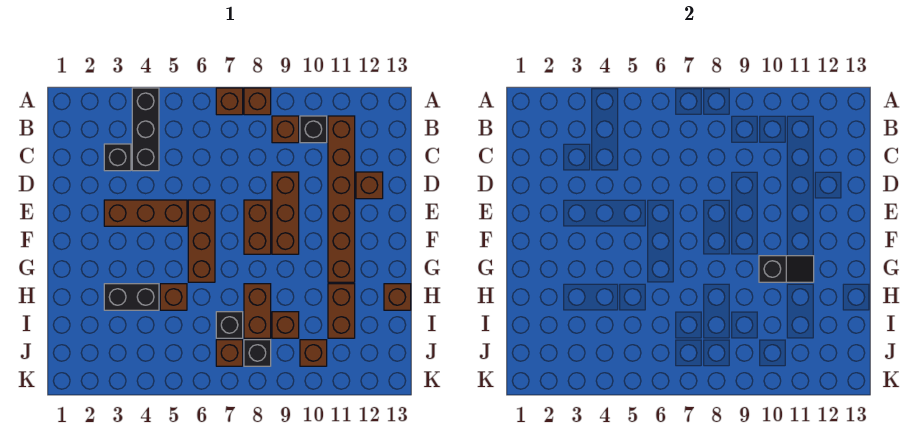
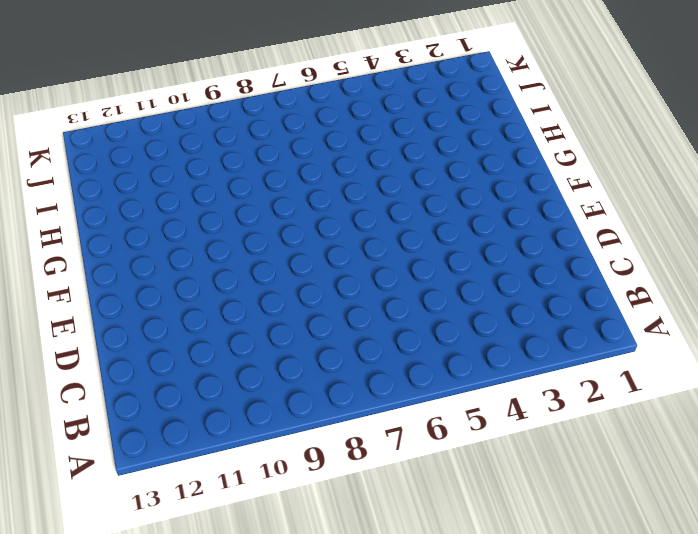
none -> black brick A4:C4 level 1
none -> brown brick A7 level 1
none -> brown brick A8 level 1

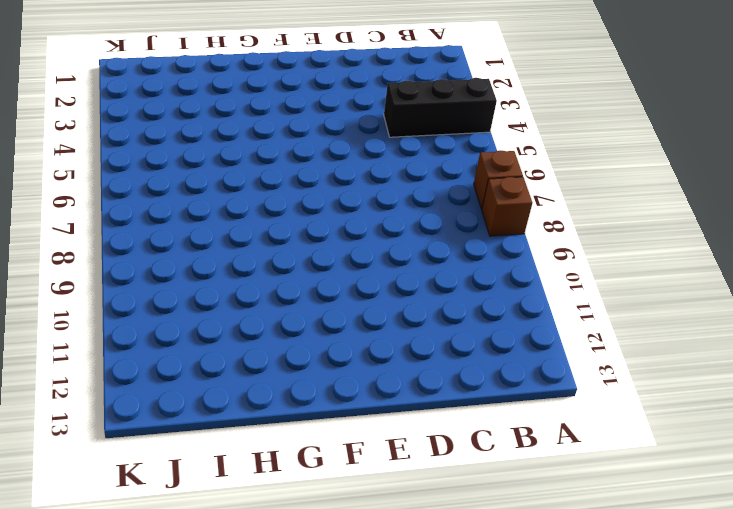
none -> brown brick B9 level 1
none -> black brick B10 level 1
none -> brown brick B11:G11 level 1

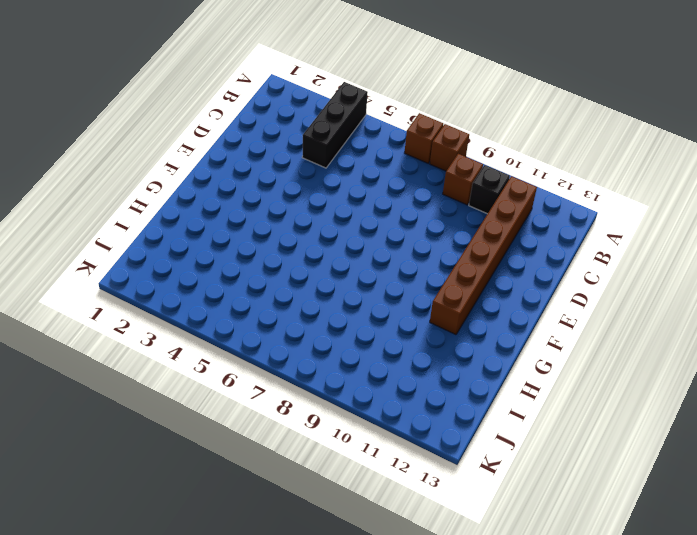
none -> black brick C3 level 1
none -> brown brick D9:F9 level 1
none -> brown brick D12 level 1

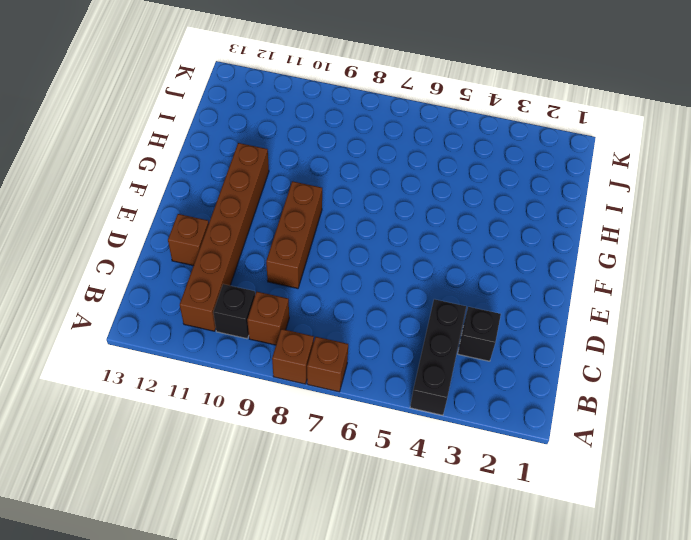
none -> brown brick E3:E5 level 1
none -> brown brick E6:G6 level 1
none -> brown brick E8:F8 level 1

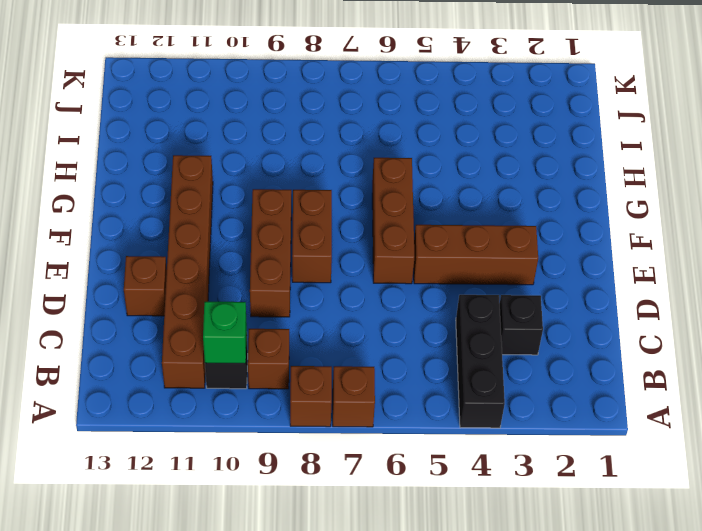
green brick B10 level 2 -> none
none -> black brick H3:H4 level 1
none -> brown brick H5 level 1
none -> brown brick H8:I8 level 1

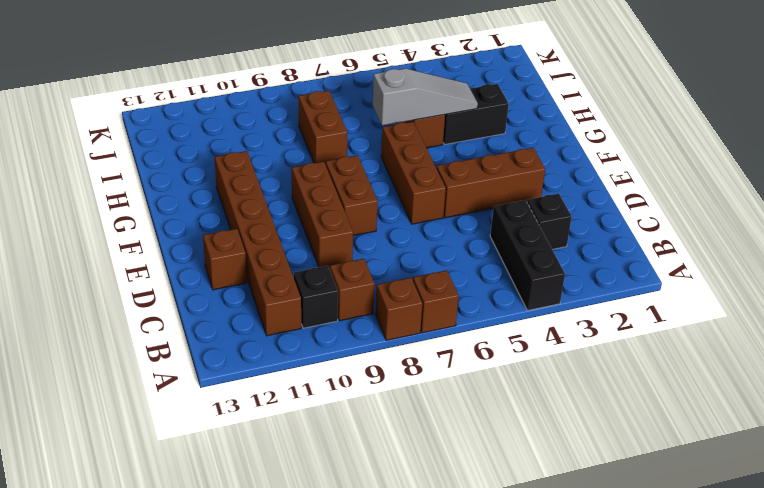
grey slope H4:H6 level 2 top 6 -> none
none -> brown brick H11:I11 level 1
none -> brown brick H13 level 1
none -> black brick I7 level 1

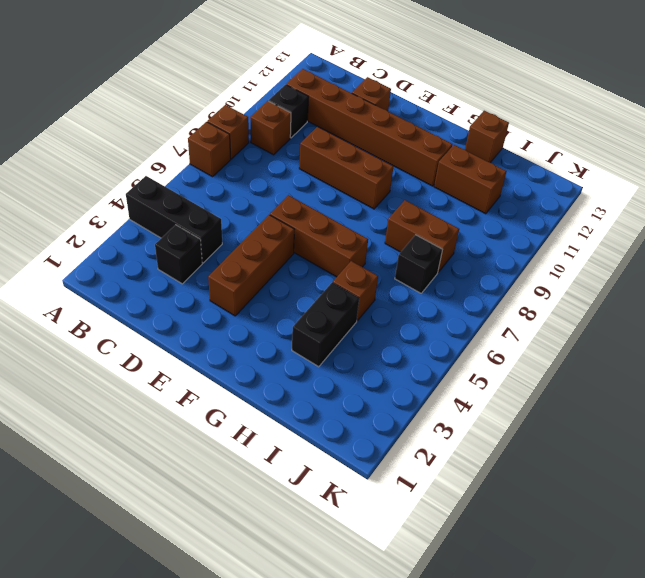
none -> brown brick E8:F8 level 1
none -> brown brick I9 level 1
none -> brown brick J7 level 1

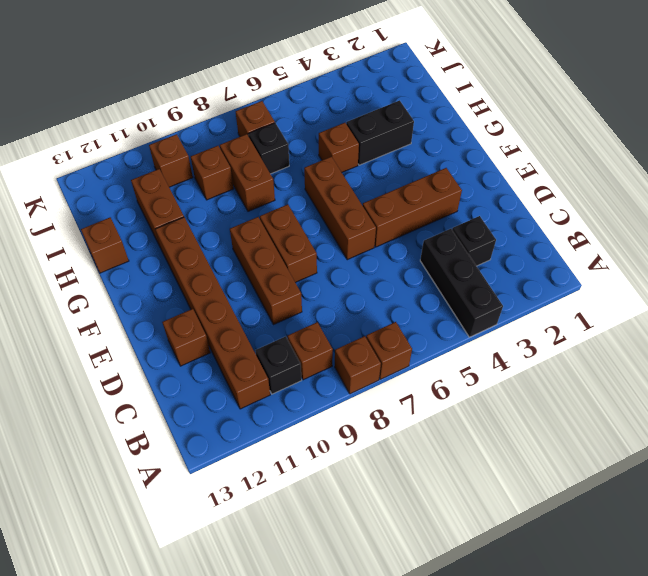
none -> black brick J8 level 1
none -> black slope G10:G11 level 2 top 10

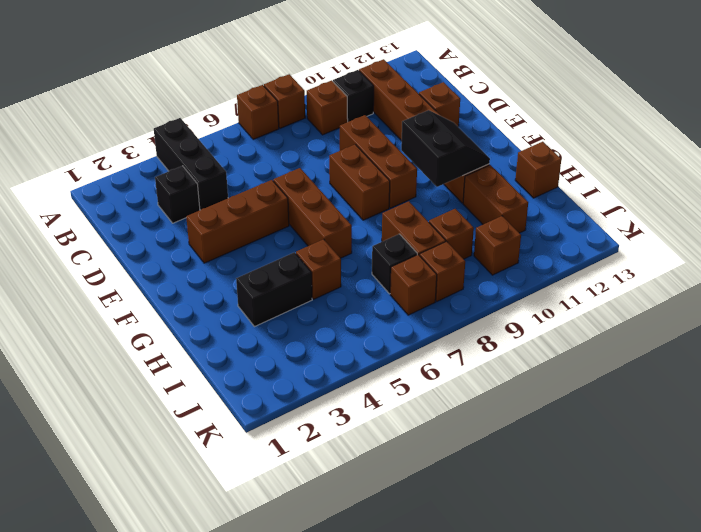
black slope F10:G11 level 2 top 10 -> black slope G10:G11 level 2 top 10
brown brick J8 level 1 -> black brick J8 level 1

